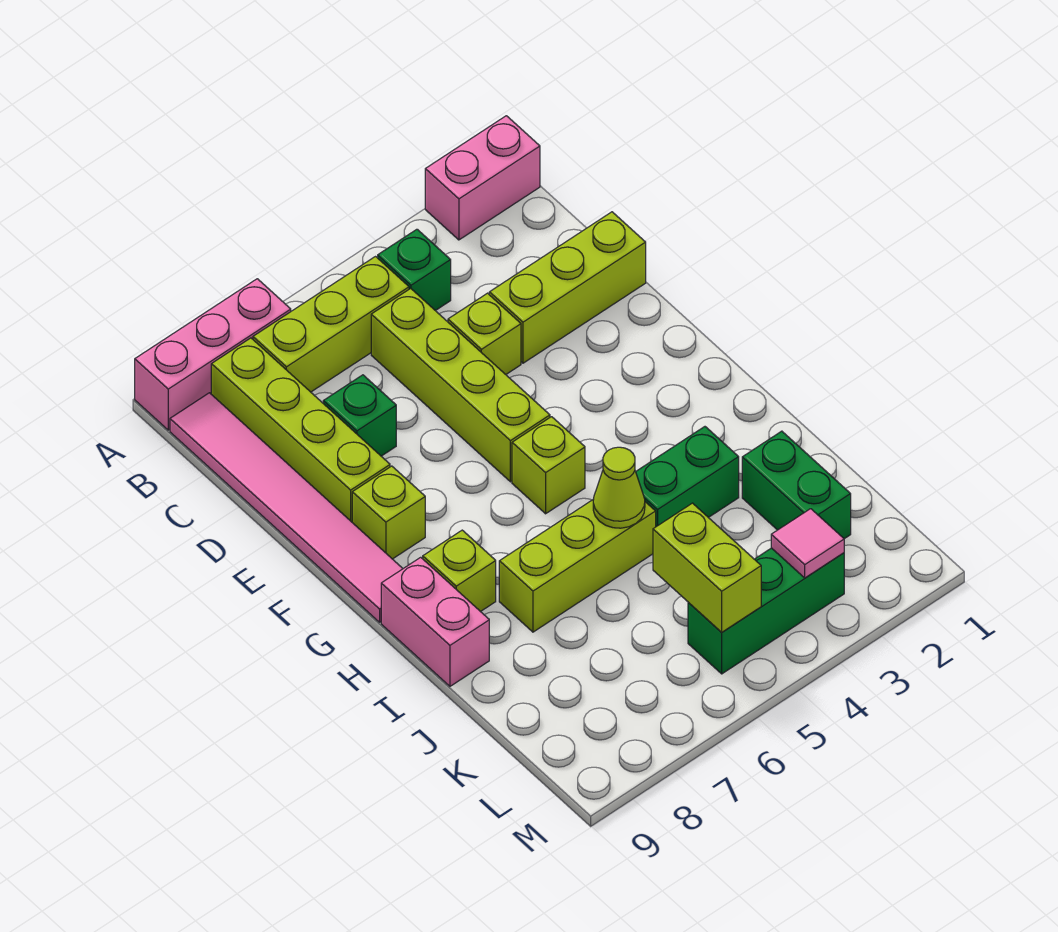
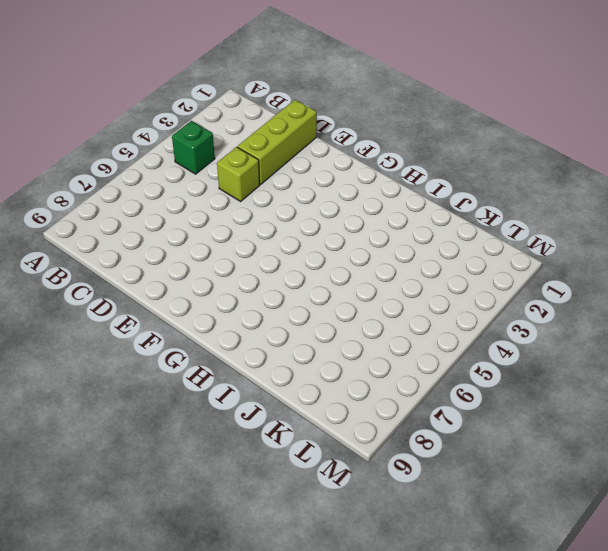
none -> pink brick A1:A2 level 1
none -> pink brick A7:A9 level 1
none -> lime brick B5:B7 level 1

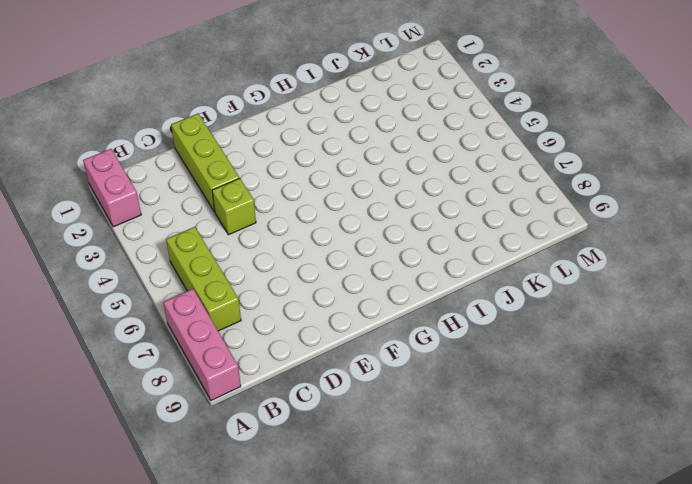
none -> green brick B4 level 1
none -> lime brick B8:E8 level 1
none -> pink tile B9:G9 level 1

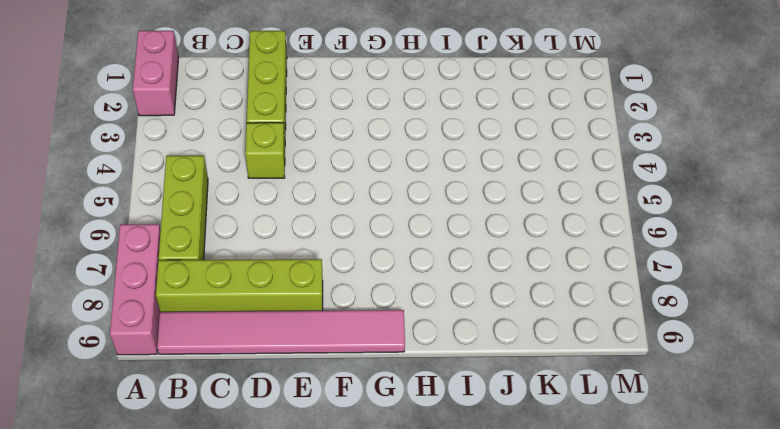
none -> green brick B4 level 1
none -> lime brick C5:F5 level 1
none -> green brick D7 level 1

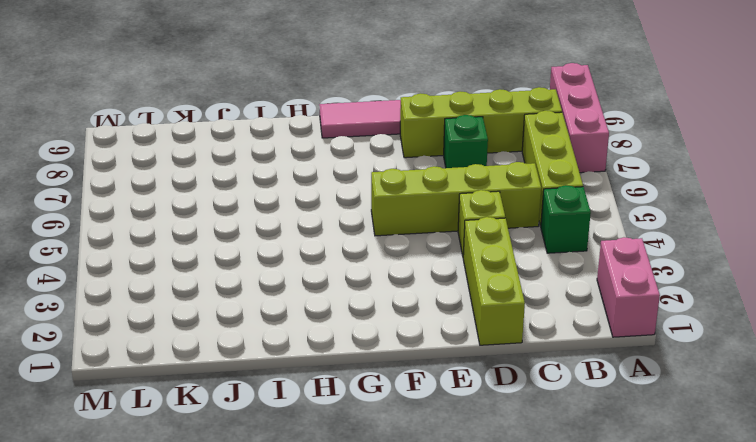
none -> lime brick F8 level 1
none -> lime brick G5 level 1
none -> lime brick H8 level 1

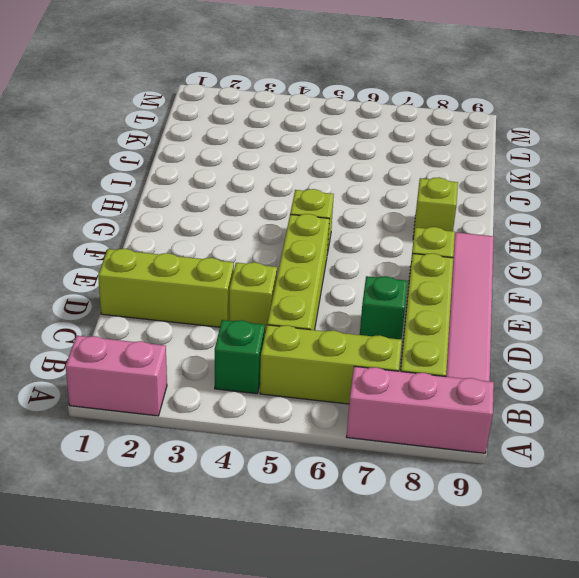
none -> pink brick H9:I9 level 1
none -> green brick I3:I4 level 1
none -> lime brick I5:I7 level 1

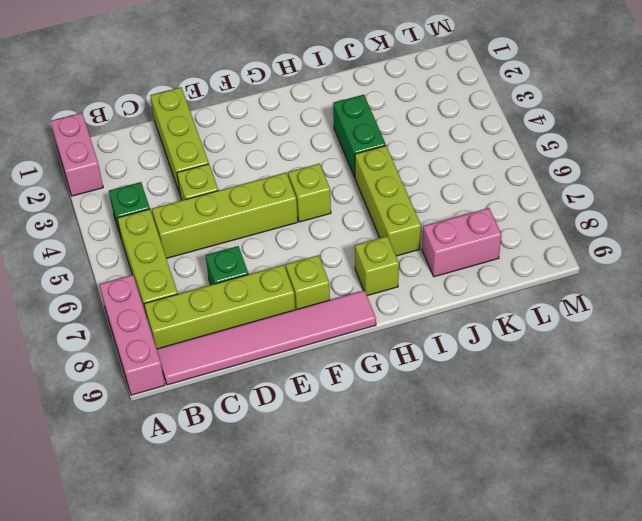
pink brick J8:K8 level 1 -> pink brick H9:I9 level 1
none -> green brick J2:K2 level 1
none -> green brick L3:L5 level 1
none -> lime cone I5 level 2

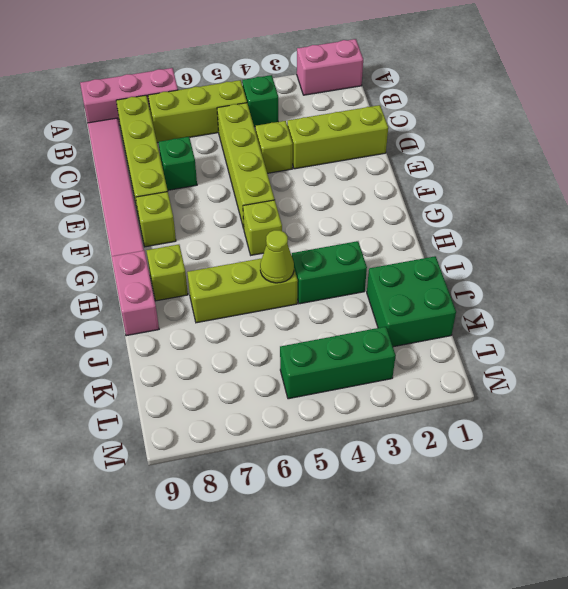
green brick J1:K2 level 1 -> green brick J2:K2 level 1
none -> lime brick K5:L5 level 2
none -> pink tile L3 level 2

